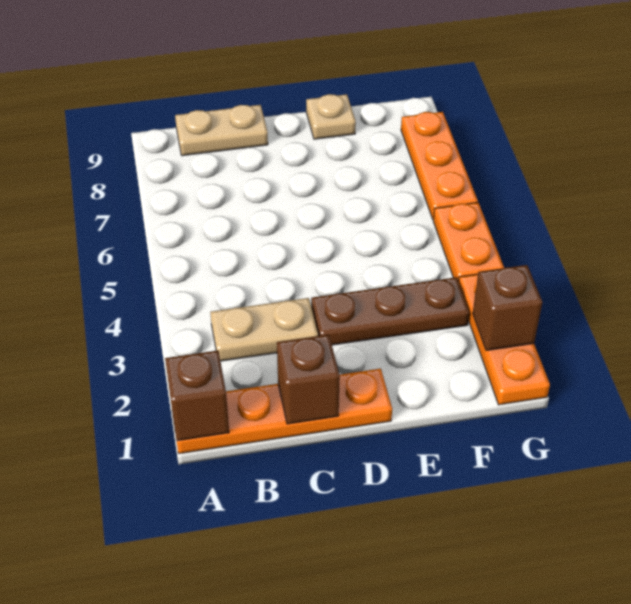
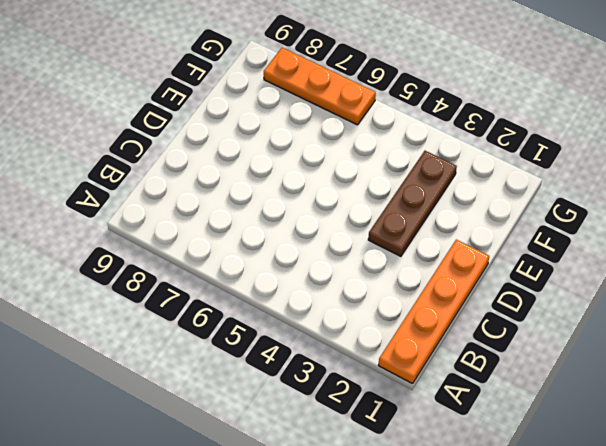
none -> tan plate B3:C3 level 1
none -> tan plate B9:C9 level 1

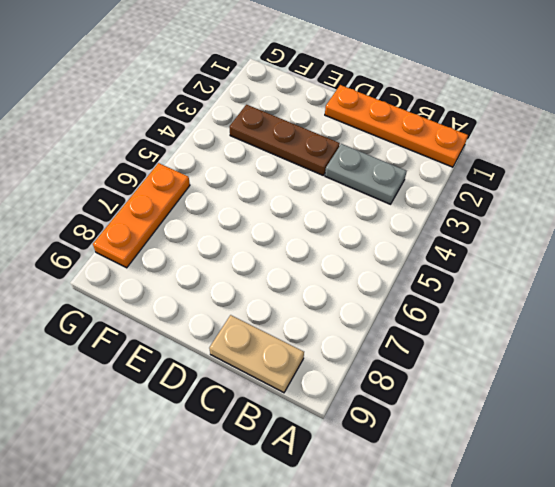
grey plate B3:C3 level 1 -> tan plate B3:C3 level 1
none -> tan plate E9 level 1
none -> orange plate G1:G3 level 1

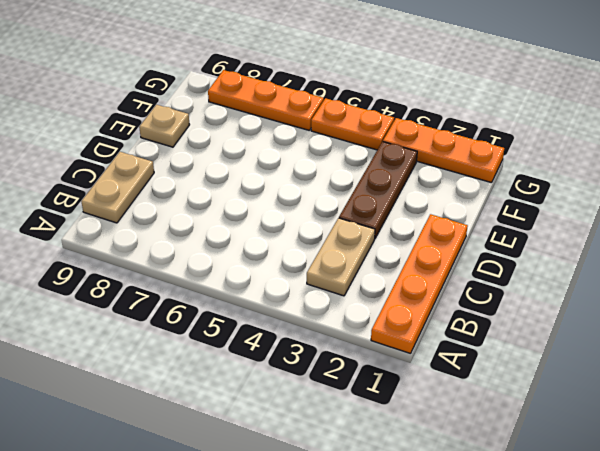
none -> brown brick A1 level 2
none -> brown brick C1 level 2

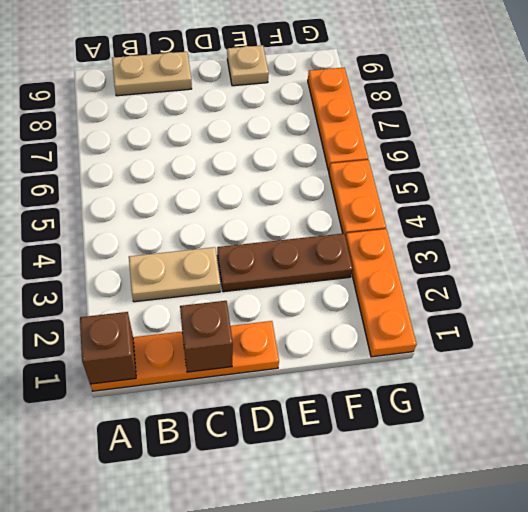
none -> brown brick G2 level 2

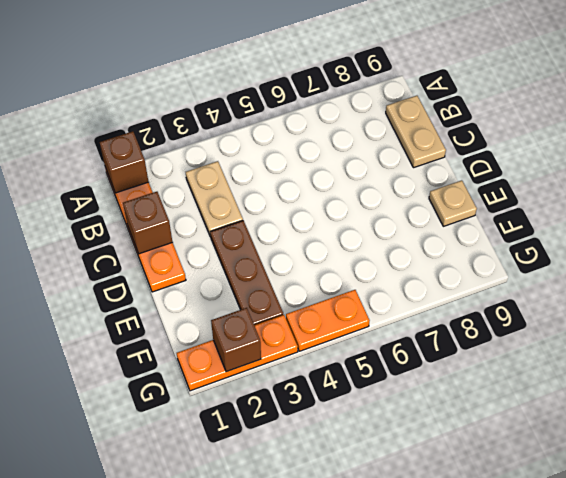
none -> orange plate G6:G8 level 1

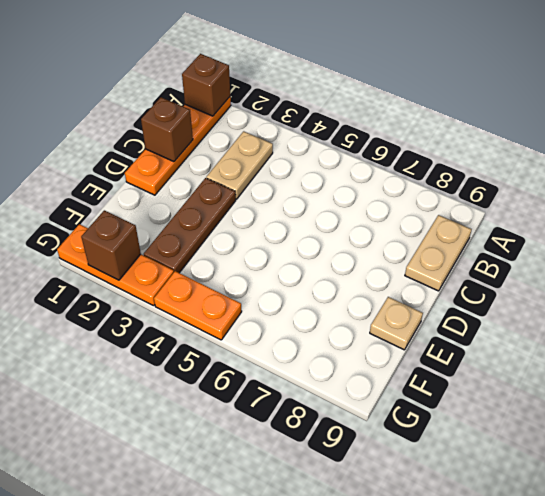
none -> orange plate G6:G8 level 1

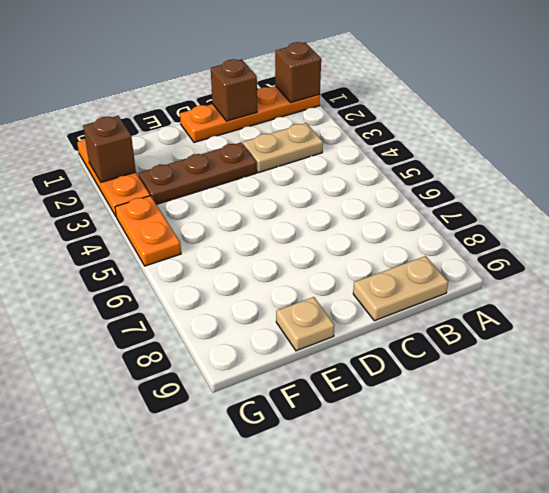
none -> orange plate G6:G8 level 1

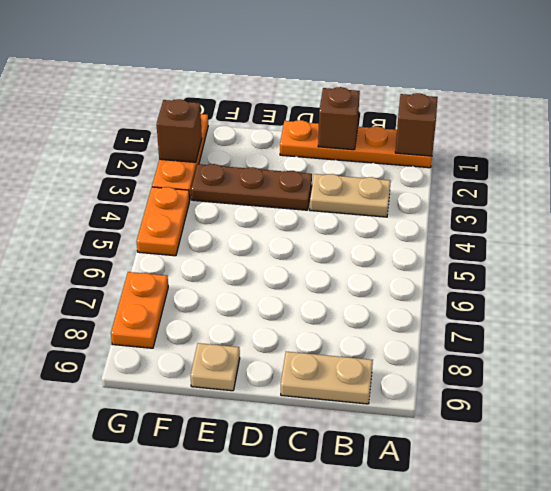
orange plate G7:G8 level 1 -> orange plate G6:G8 level 1

